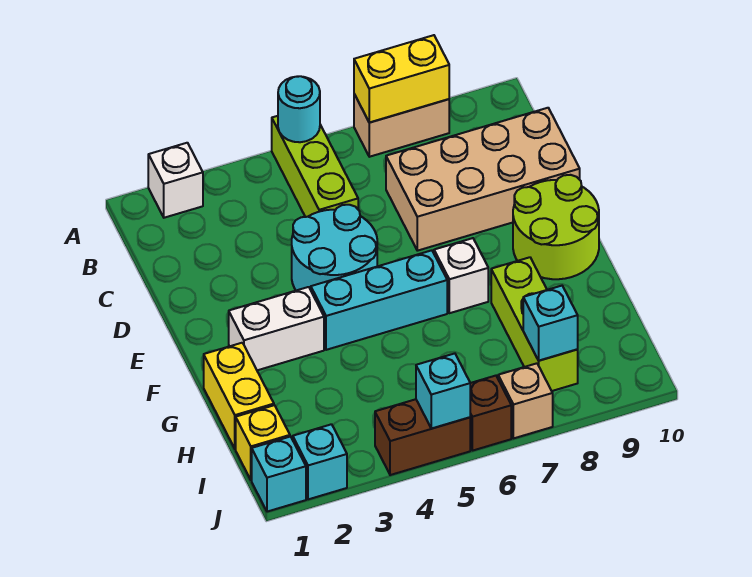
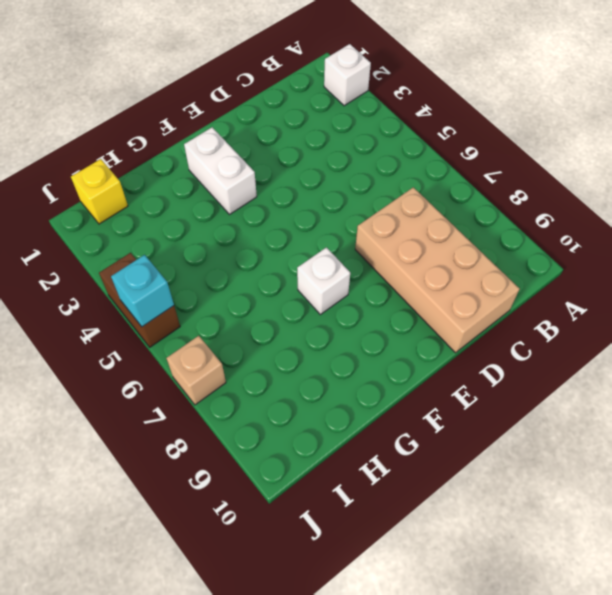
none -> lime brick A5:C5 level 1
none -> tan brick A7:A8 level 1
none -> cyan round brick D4:E5 level 1

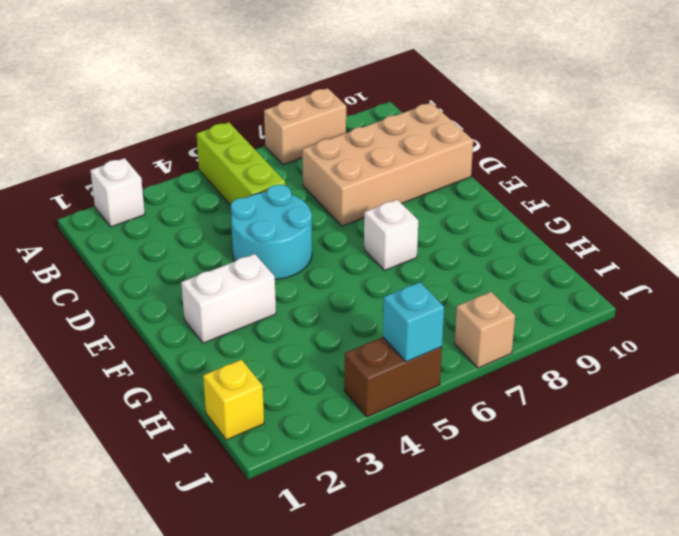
none -> lime round brick E9:F10 level 1
none -> cyan brick F4:F6 level 1
none -> yellow brick G1:H1 level 1

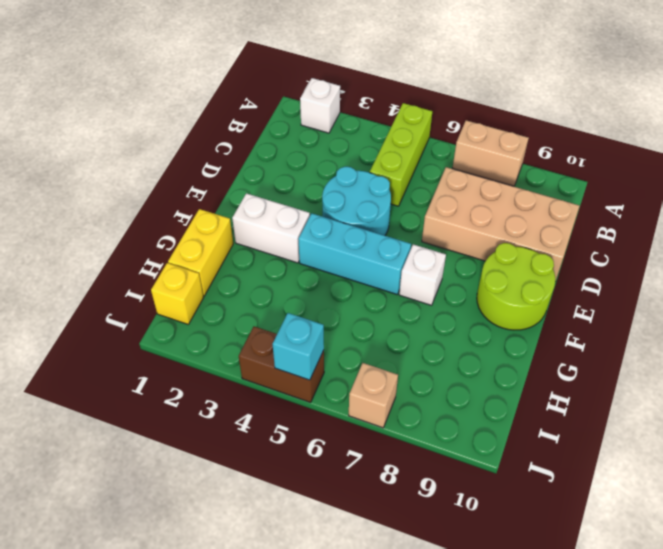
none -> lime brick G8:I8 level 1
none -> cyan brick J1 level 1
none -> cyan brick J2 level 1

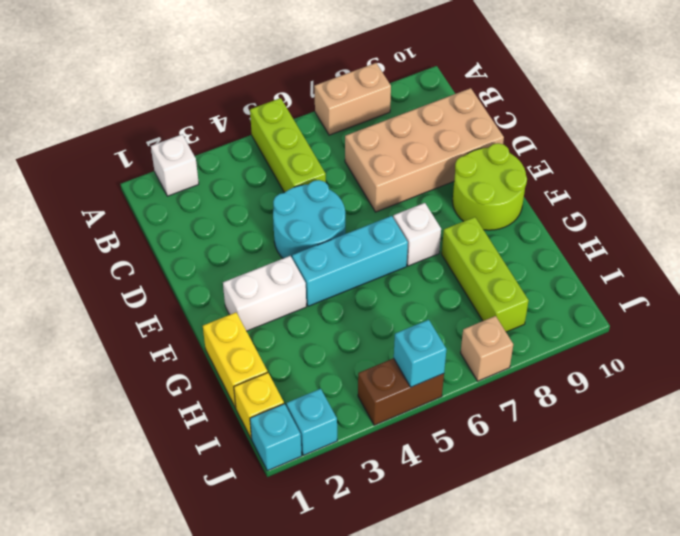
none -> brown brick J6 level 1
none -> cyan round brick A5 level 2
none -> yellow brick A7:A8 level 2

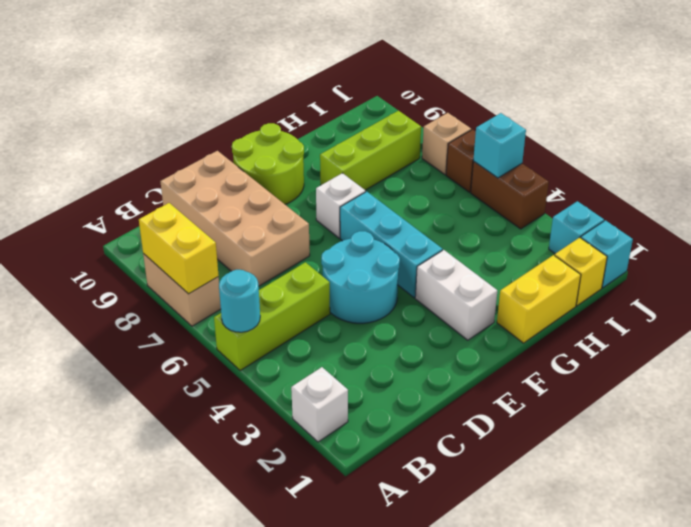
none -> cyan brick I8 level 2

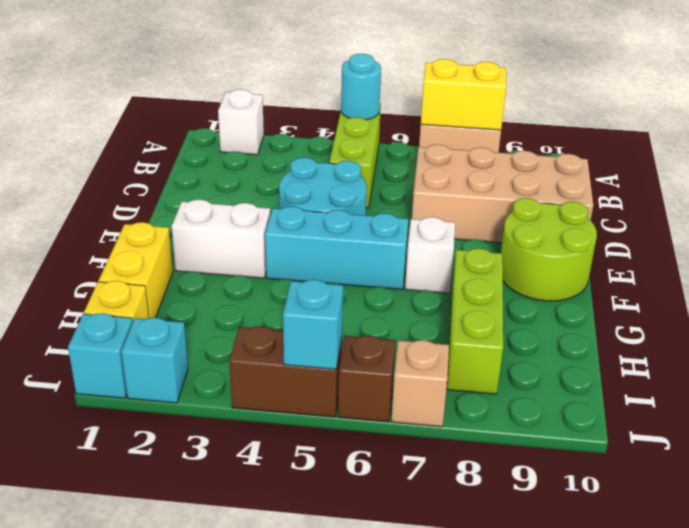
none -> cyan brick I8 level 2

